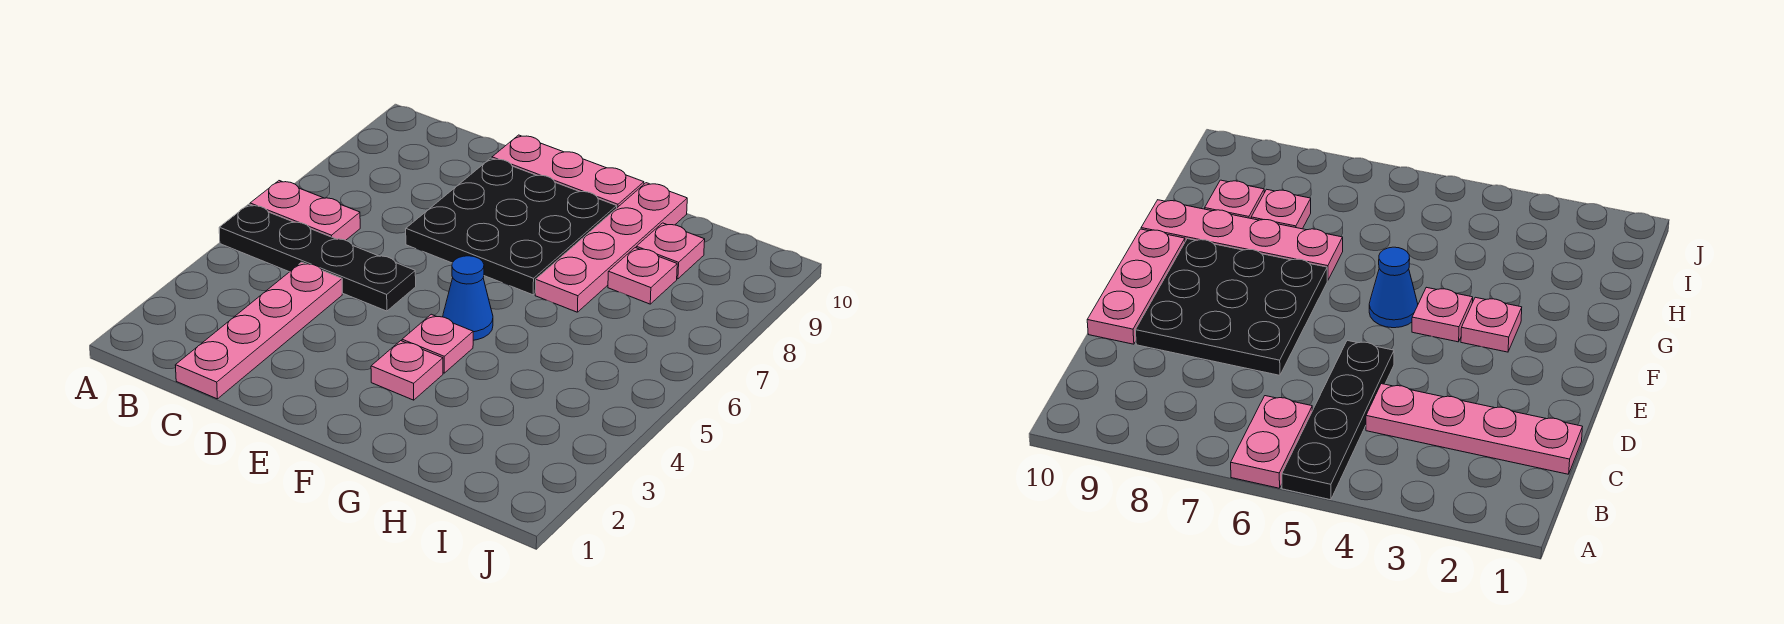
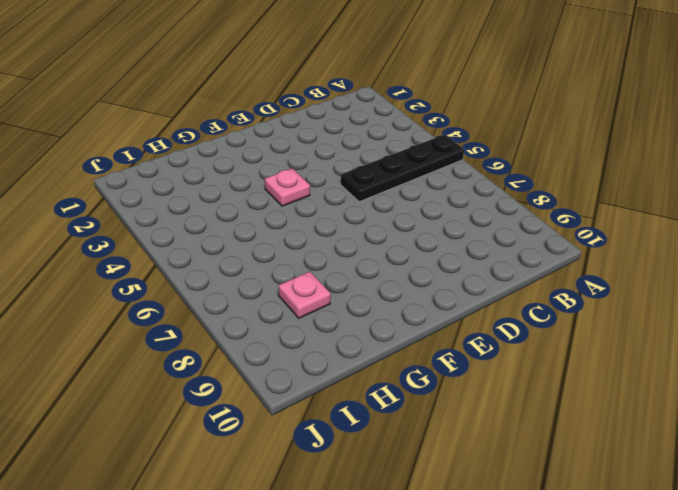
none -> pink plate A6:B6 level 1
none -> pink plate C1:C4 level 1

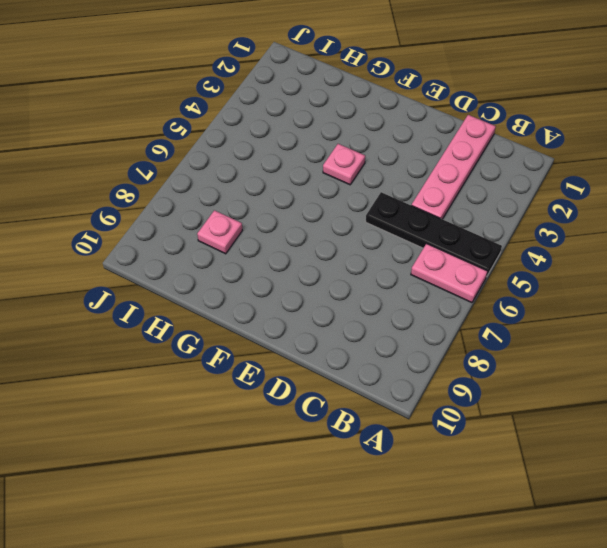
none -> black plate D7:F9 level 1
none -> pink plate D10:F10 level 1

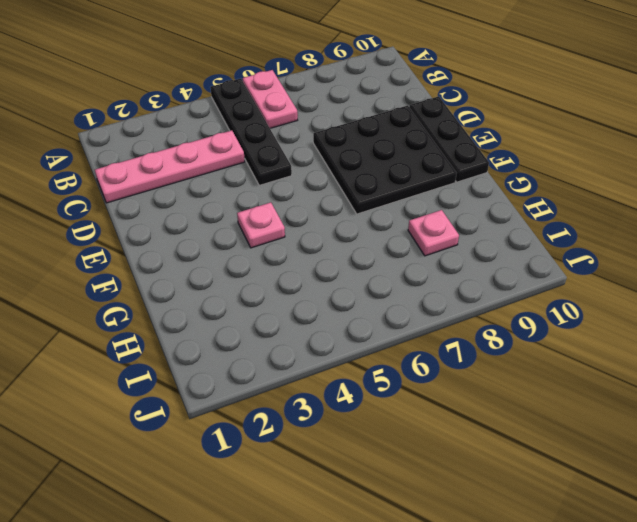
black plate D10:F10 level 1 -> pink plate D10:F10 level 1
none -> pink plate F3 level 1
none -> blue cone F5 level 1

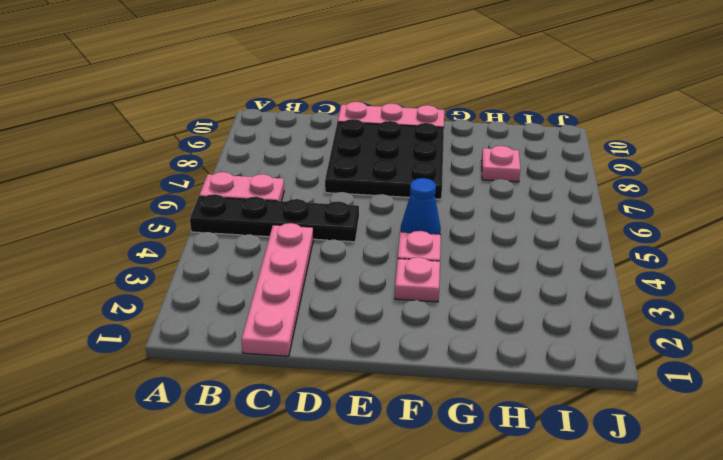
none -> pink plate G7:G10 level 1
none -> pink plate H9 level 1

